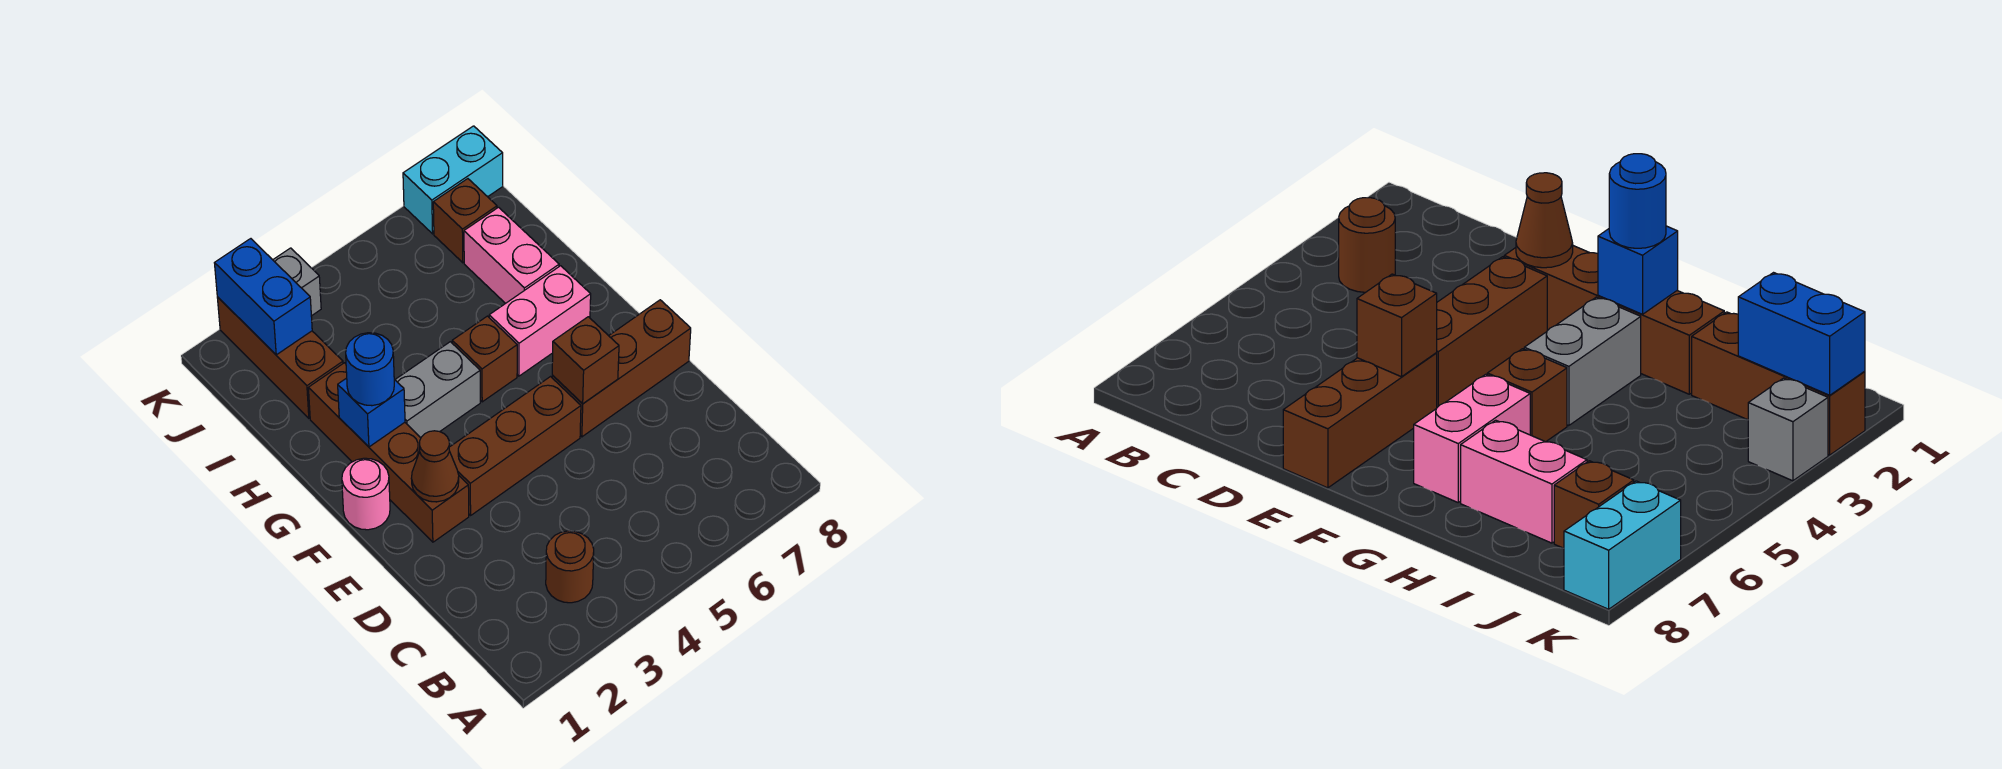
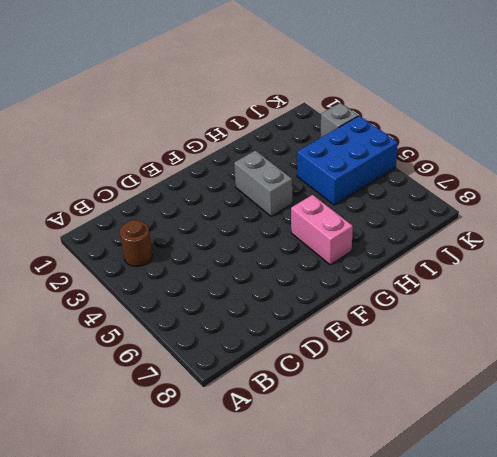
blue brick I4:K5 level 1 -> none
none -> brown brick E2:H2 level 1
none -> brown brick E3:E5 level 1
none -> brown brick E6:E8 level 1

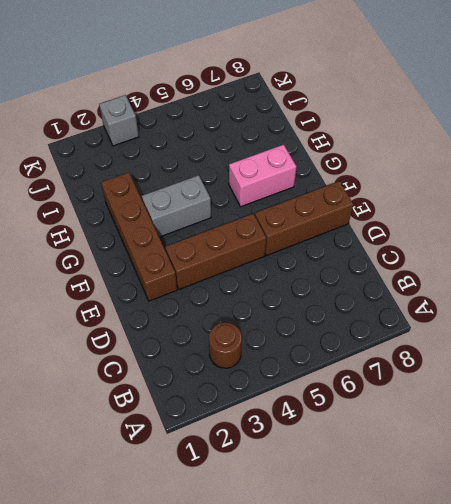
none -> pink round brick F1 level 1
none -> brown brick G5 level 1
none -> pink brick H7:I7 level 1

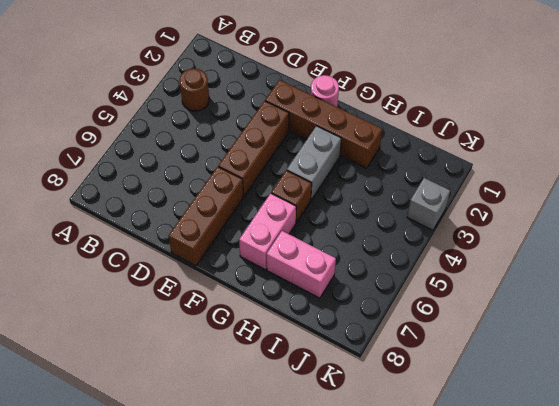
none -> brown brick I2:K2 level 1
none -> brown brick J7 level 1
none -> cyan brick K7:K8 level 1

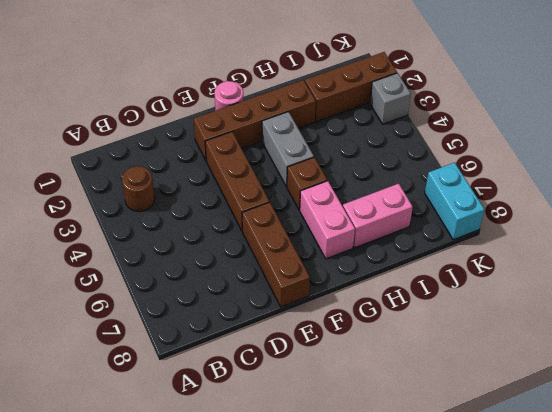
none -> brown brick J7 level 1
none -> brown cone E2 level 2
none -> brown brick E6 level 2

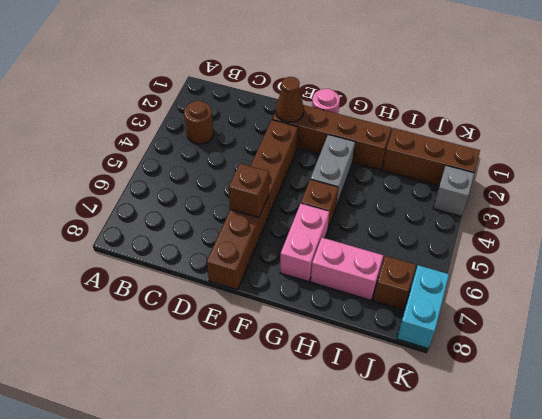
none -> blue brick G2 level 2
none -> blue brick J2:K2 level 2
none -> blue round brick G2 level 3

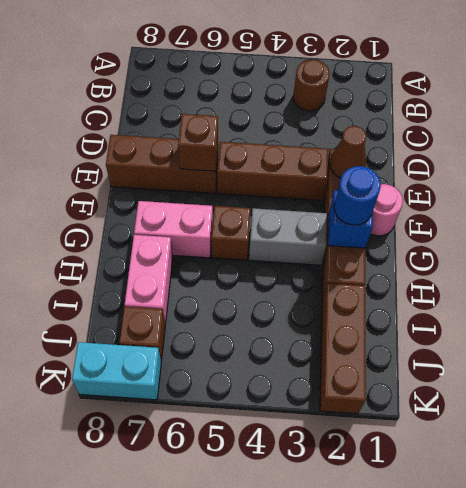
none -> grey brick K3 level 1
none -> blue brick J2:K2 level 2

